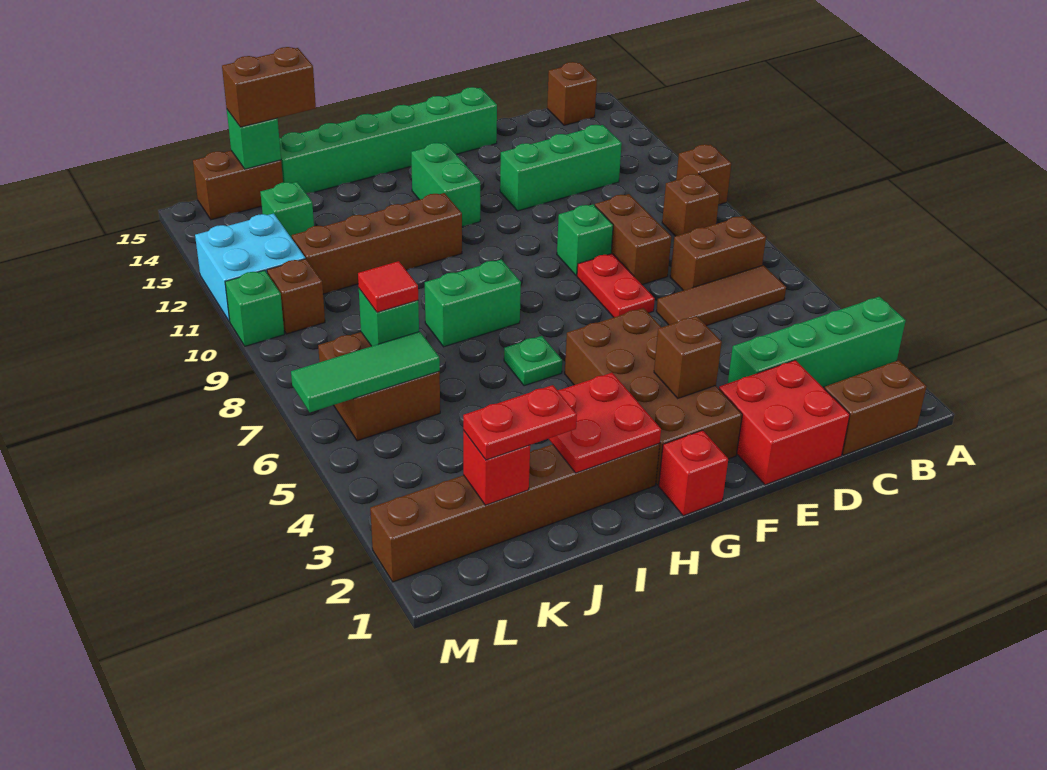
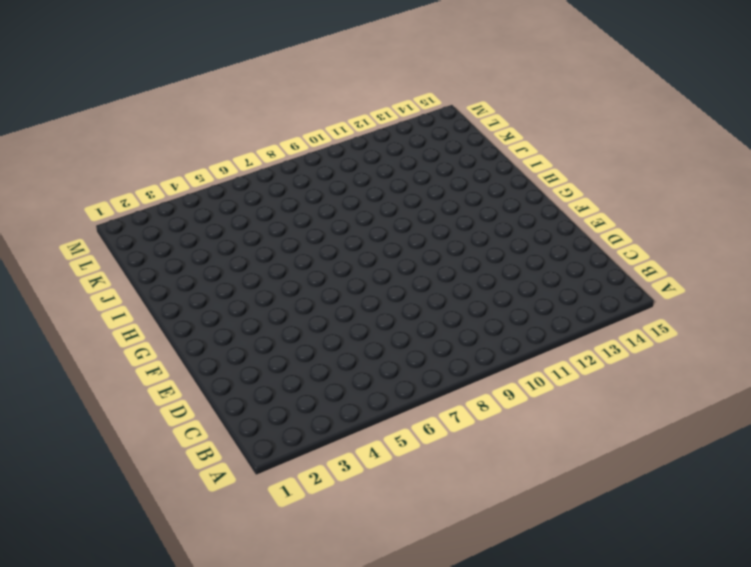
none -> green brick A3:D3 level 1
none -> brown brick A10 level 1
none -> brown brick B1:C1 level 1
none -> brown tile B6:D6 level 1

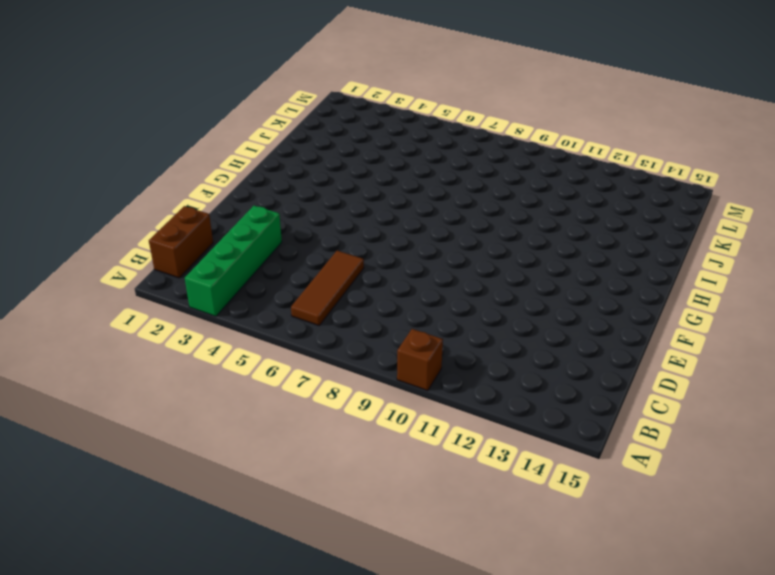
none -> brown brick B7:C7 level 1
none -> brown brick B9 level 1
none -> brown brick B15 level 1
none -> green brick C12:E12 level 1

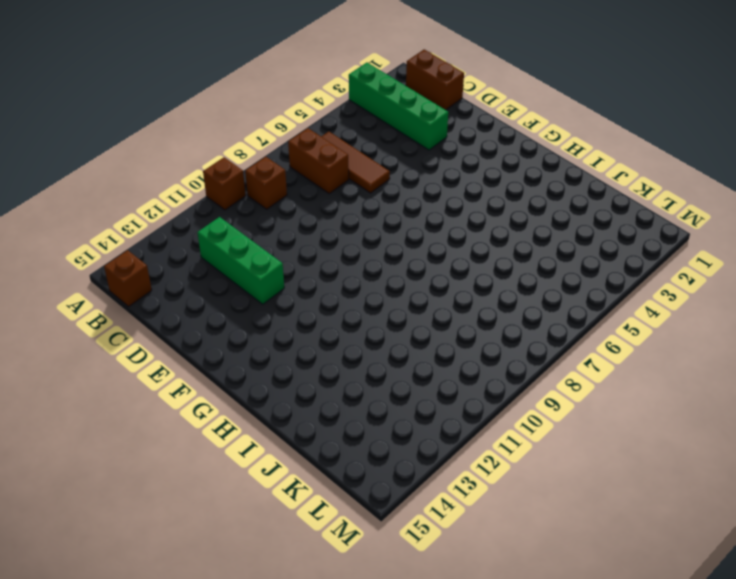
none -> red brick D1:E2 level 1
none -> brown brick D8:D9 level 1
none -> red plate E7:E8 level 1
none -> green brick E9 level 1

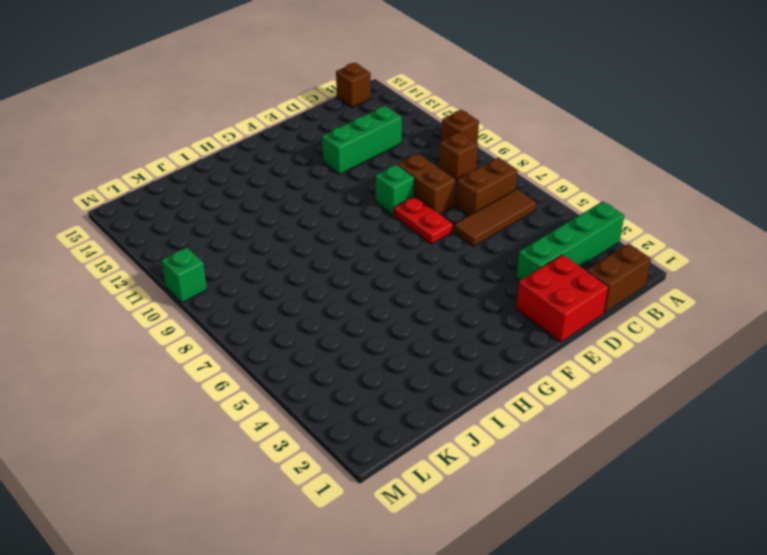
none -> green brick E15:J15 level 1
none -> brown brick F2:G5 level 1
none -> red brick G1 level 1
none -> green brick G12:G13 level 1

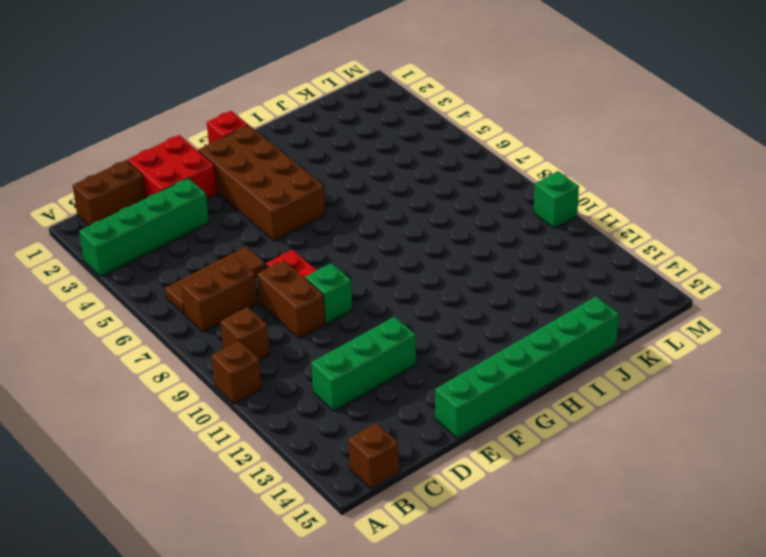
none -> green brick G12:G13 level 1
none -> brown brick H2:M2 level 1
none -> green plate H6 level 1
none -> green brick H8:I8 level 1

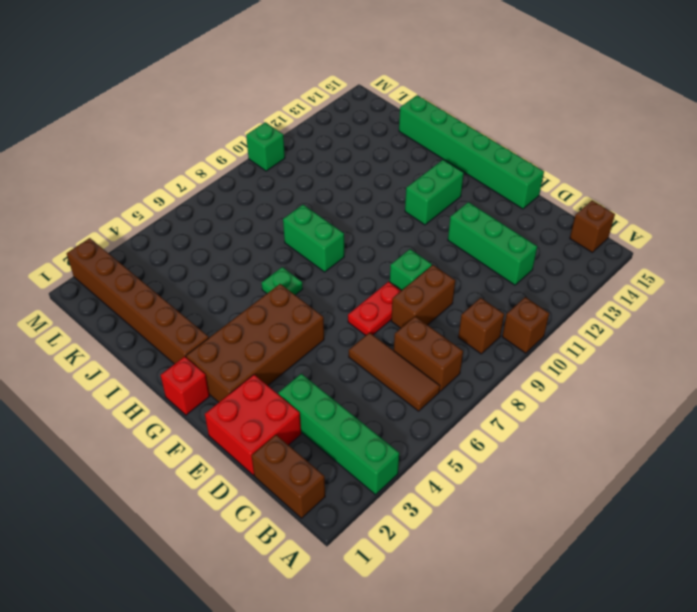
none -> brown brick H11:K11 level 1
none -> brown brick K6:L7 level 1
none -> green brick K13 level 1
none -> brown brick K15:L15 level 1

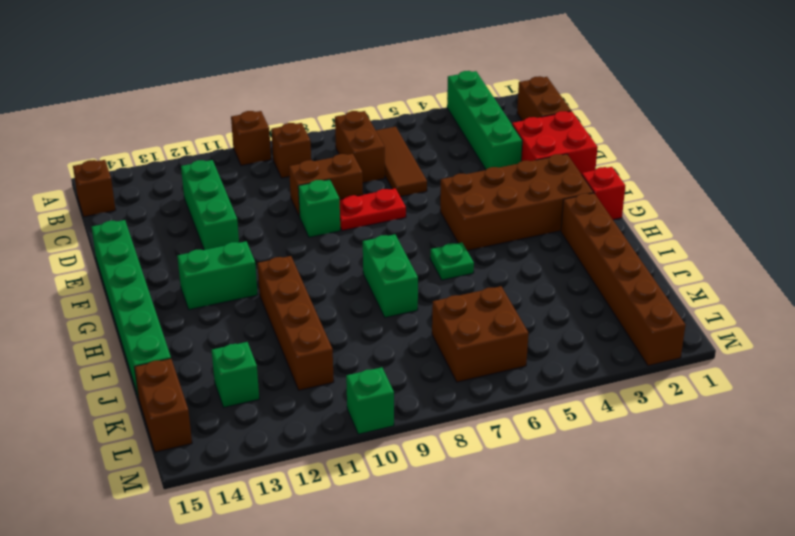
none -> brown brick L10 level 1
none -> cyan brick L11:M12 level 1
none -> brown brick F3 level 2
none -> red plate H2:I3 level 2

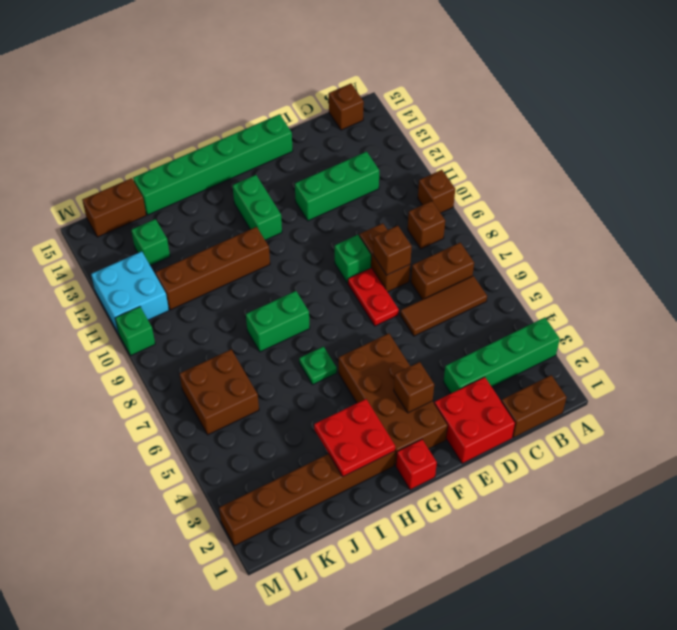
brown brick D8 level 2 -> brown brick L10 level 1
none -> red brick K2 level 2
none -> green tile K6:M6 level 2
none -> green brick K7 level 2
none -> green brick K15 level 2

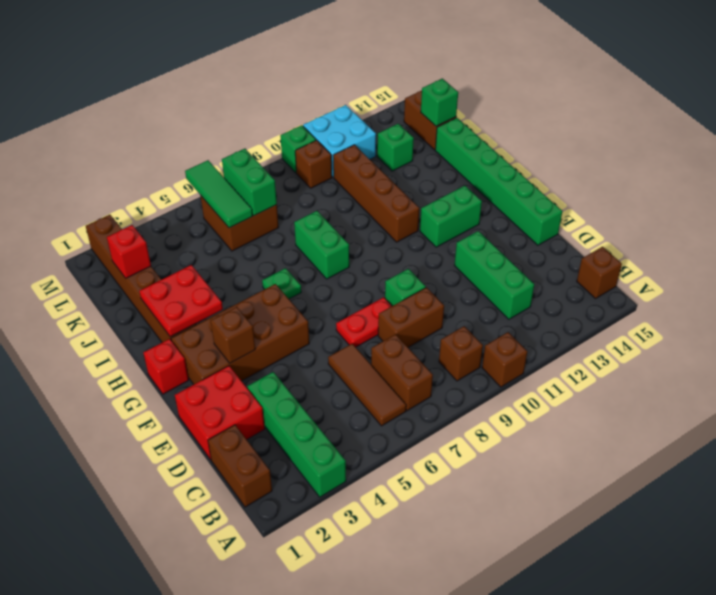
green brick K7:L7 level 2 -> green brick K7 level 2
none -> red plate J2:K2 level 3
none -> brown brick J15:K15 level 3
none -> red tile K7 level 3

